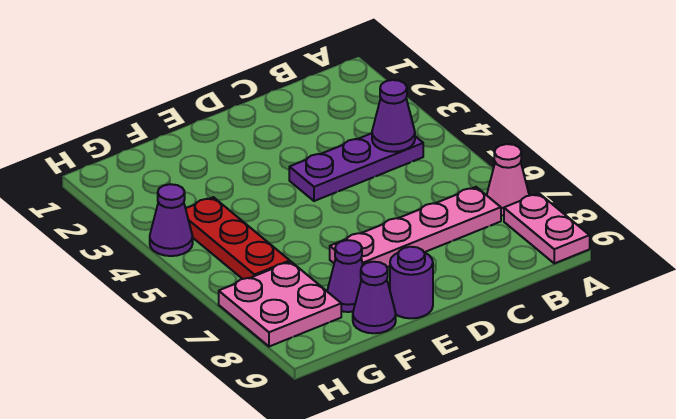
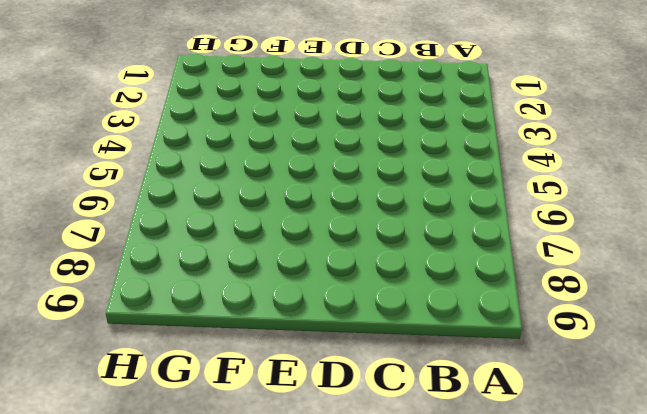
none -> pink cone A7 level 1
none -> pink plate A8:A9 level 1

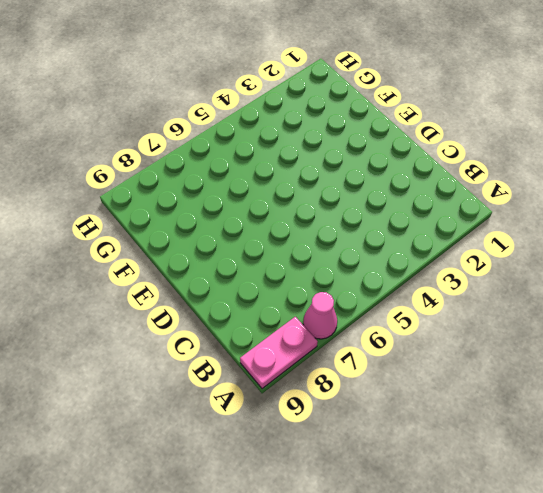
none -> purple plate B4:D4 level 1
none -> pink plate B7:E7 level 1

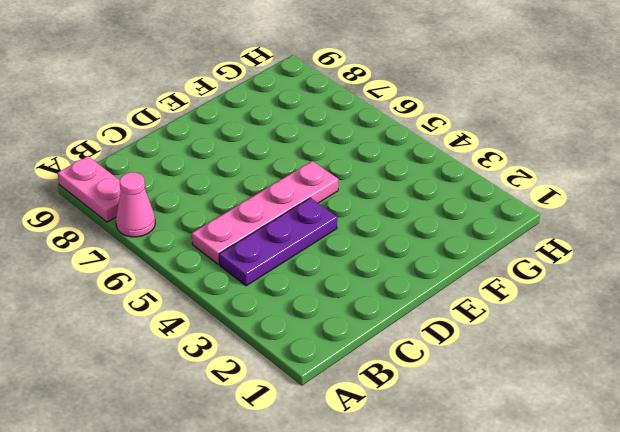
pink plate B5:E5 level 1 -> pink plate B7:E7 level 1
none -> purple round brick E9 level 1
none -> purple cone F8 level 1

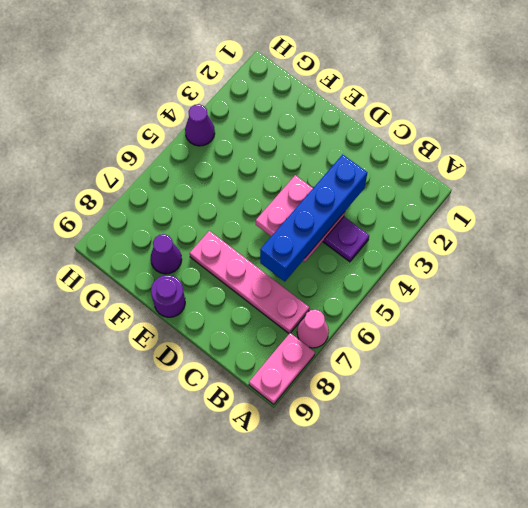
blue brick C3:C6 level 3 -> none
pink plate C4:D5 level 2 -> pink plate G7:H8 level 1
none -> purple cone F9 level 1
none -> red plate G4:G6 level 1

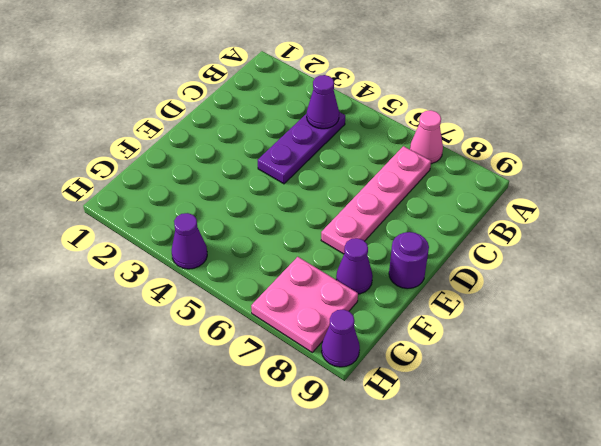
purple cone H9 level 1 -> purple cone F9 level 1
none -> pink plate A8:A9 level 1
none -> red plate G4:G6 level 1

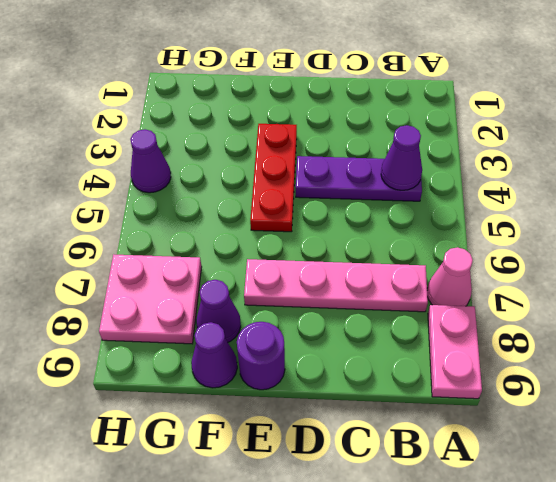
red plate E3:E5 level 1 -> red plate G4:G6 level 1

